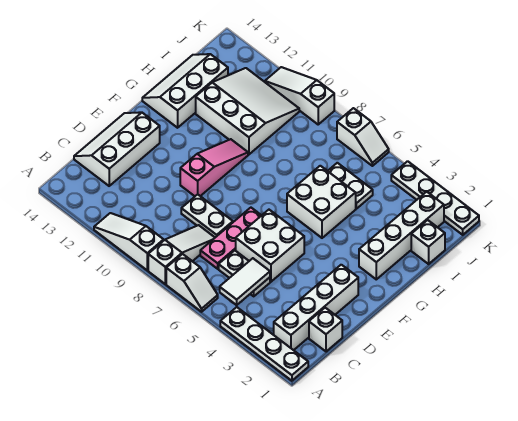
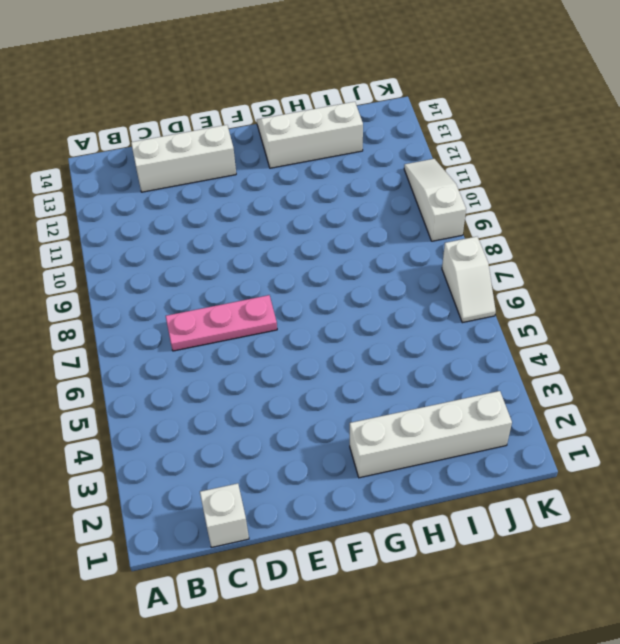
none -> white plate A1:A4 level 1
none -> white slope A6:A7 level 1 top 7
none -> white slope A8:C8 level 1 top A

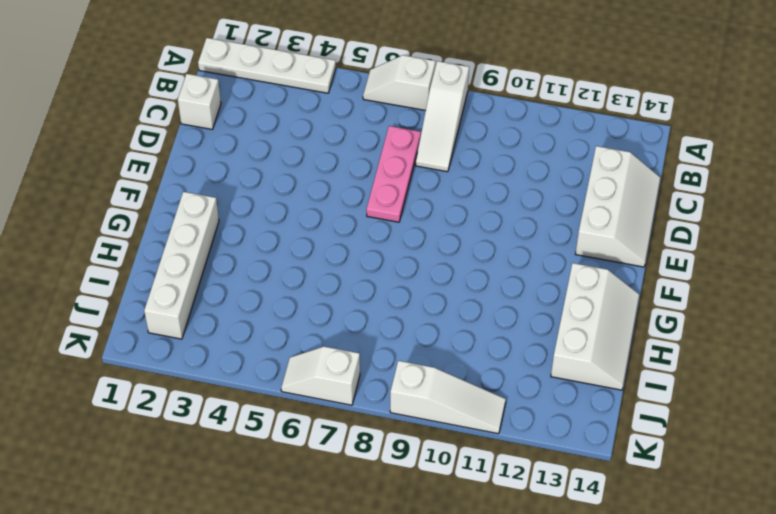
none -> white slope A9:A11 level 1 top 9
none -> white brick B2:E2 level 1
none -> white plate C5:C6 level 1

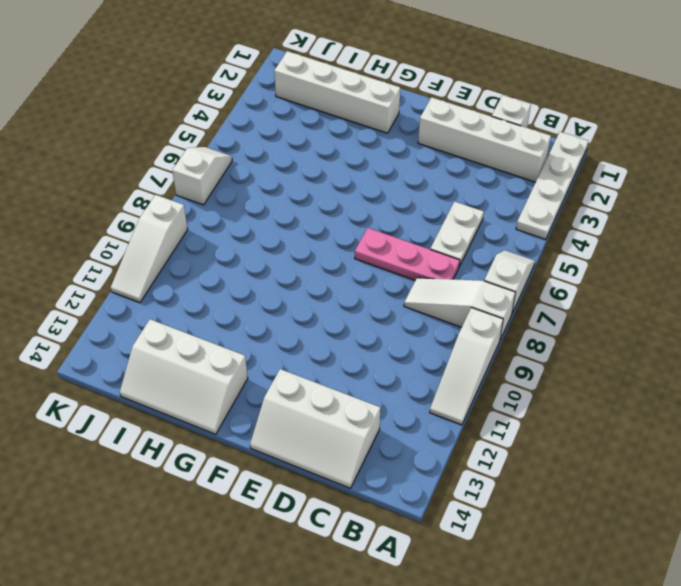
none -> white brick D5:E6 level 1
none -> white plate D8:D9 level 1
none -> pink slope E10:G10 level 1 top E

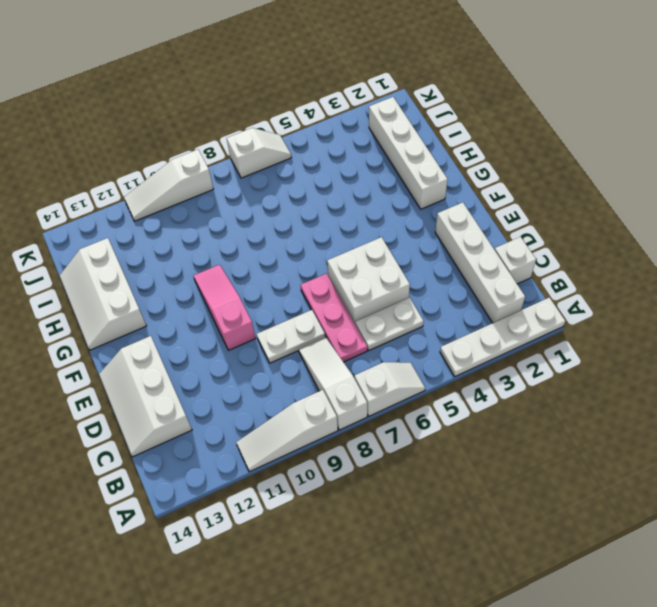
none -> white brick G5:H6 level 1
none -> white slope H10:J12 level 1 top H
none -> white brick I1 level 1

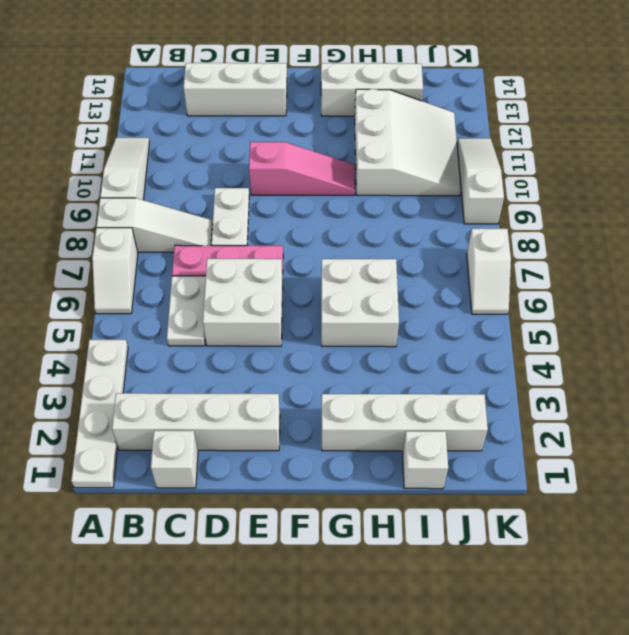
none -> white plate I5:I6 level 1
none -> white plate K1:K4 level 1
none -> white tile B5:C5 level 2

